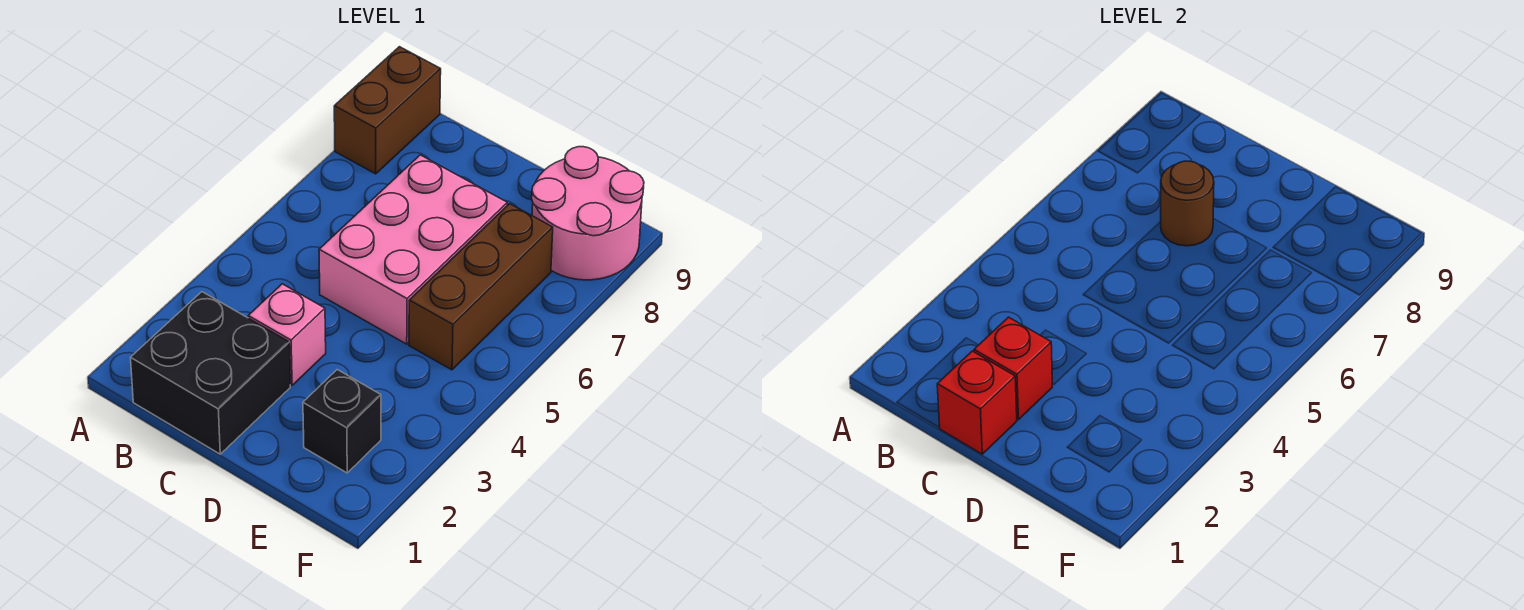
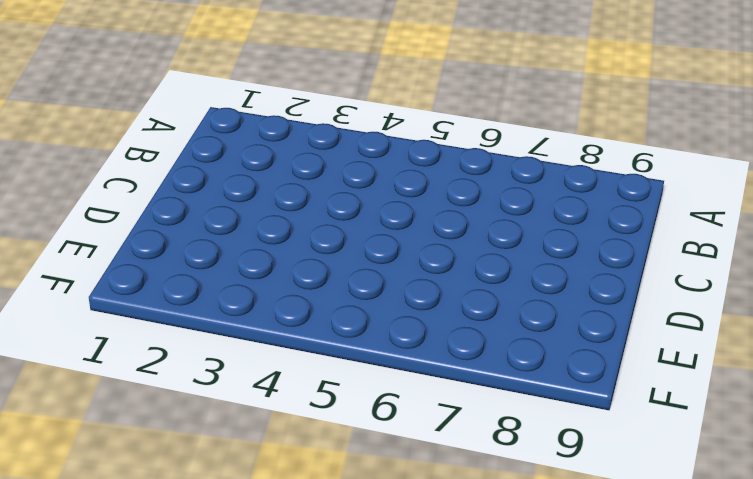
none -> brown brick A8:A9 level 1
none -> black brick B1:C2 level 1

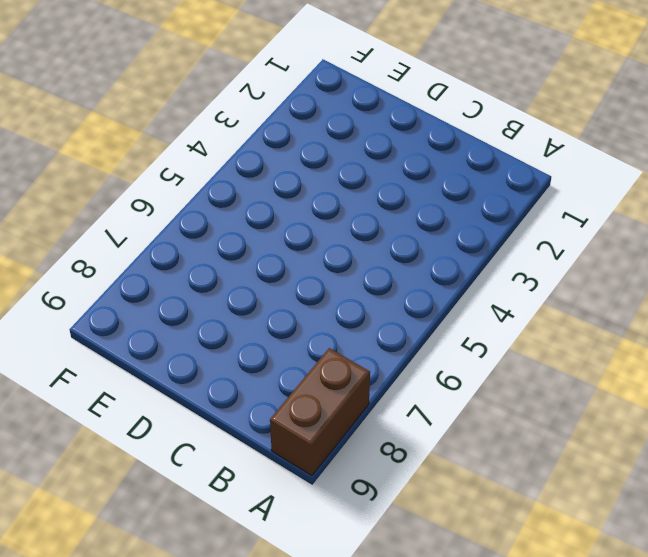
none -> black brick B1:C2 level 1
none -> pink brick C3 level 1

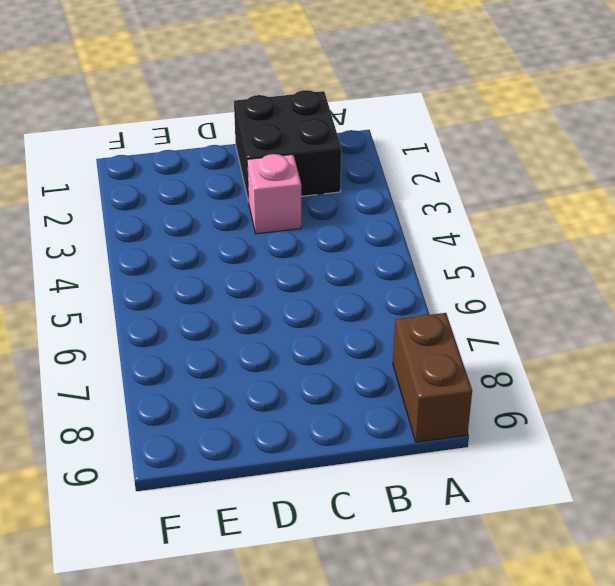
none -> pink brick C5:D7 level 1
none -> black brick E2 level 1

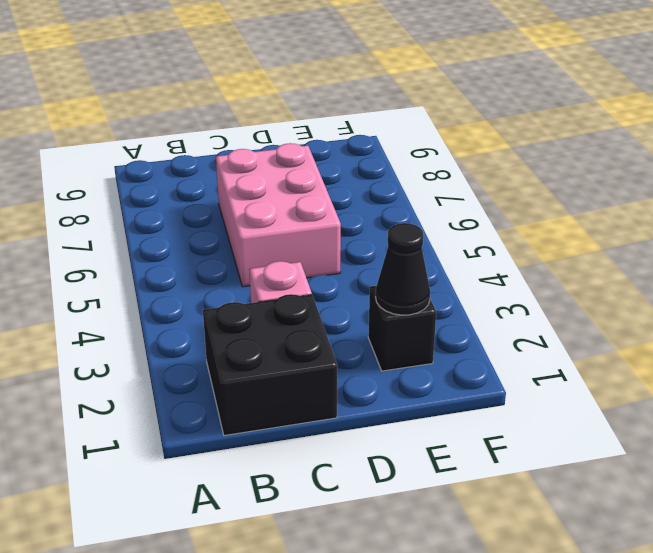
black cone E2 level 2 -> none
none -> brown brick A8:A9 level 1
none -> brown brick E5:E7 level 1

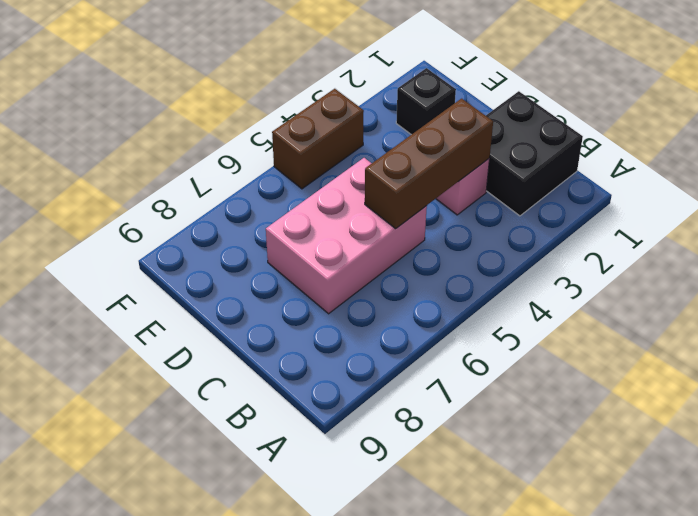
brown brick C3:C5 level 2 -> brown brick E5:E7 level 1
brown brick F4:F5 level 1 -> brown brick A8:A9 level 1
none -> pink round brick E8:F9 level 1
none -> red brick C1 level 2

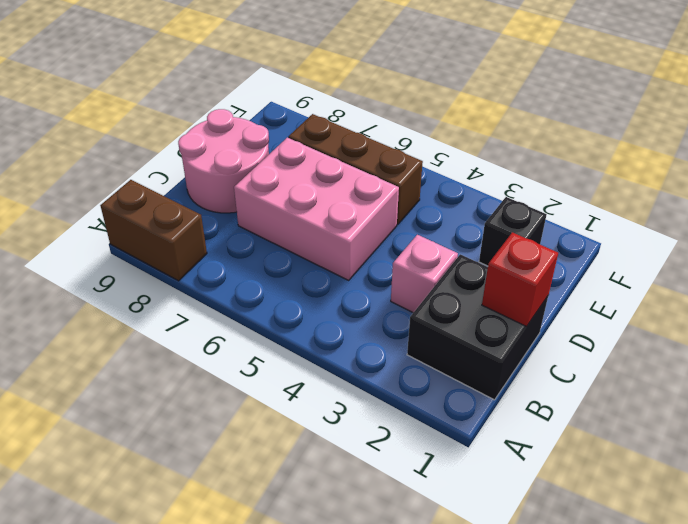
pink round brick C8:D9 level 1 -> pink round brick E8:F9 level 1
none -> red brick C2 level 2
none -> brown round brick C7 level 2

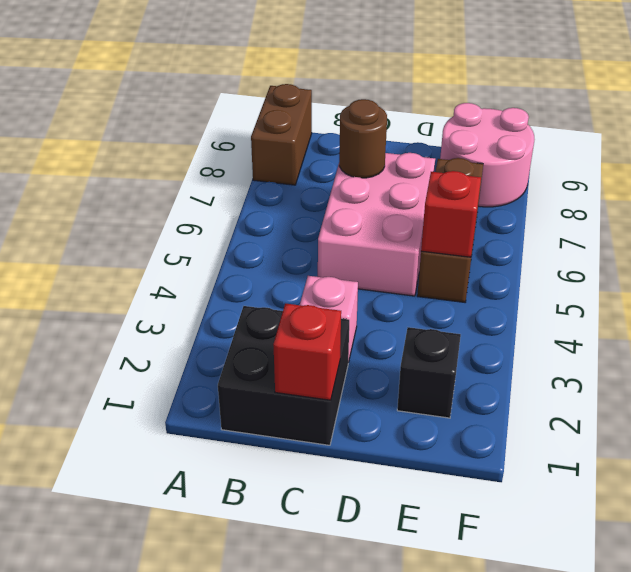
red brick E5 level 2 -> red brick C2 level 2

